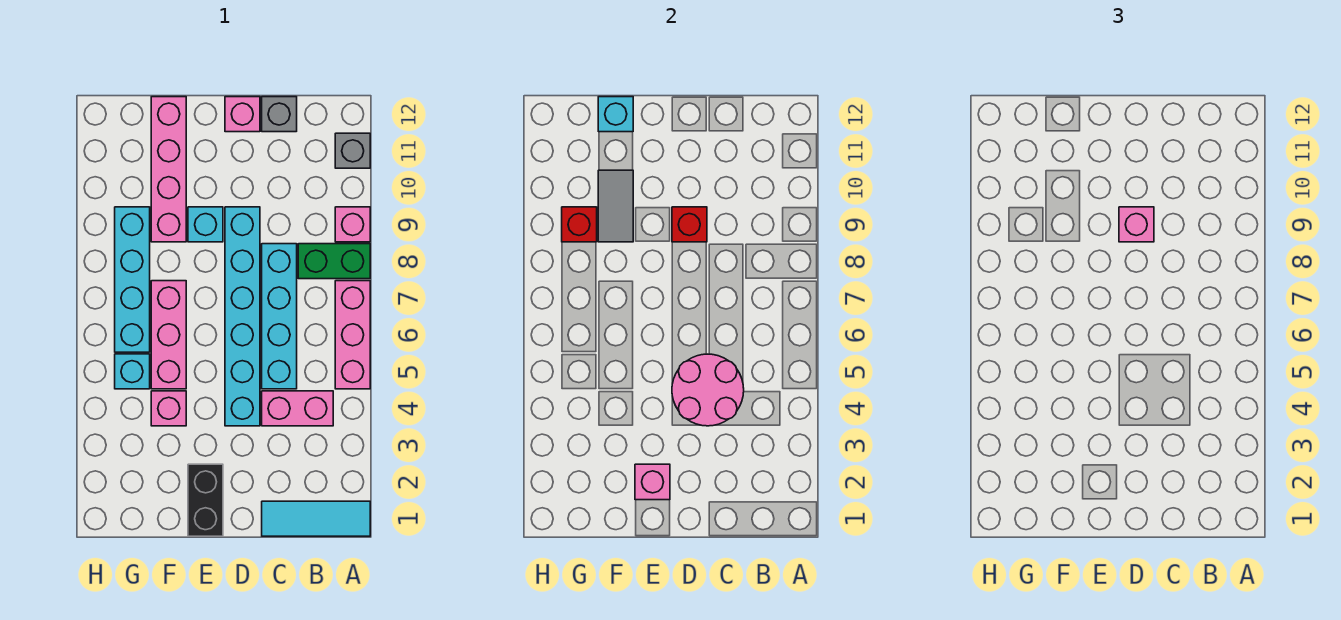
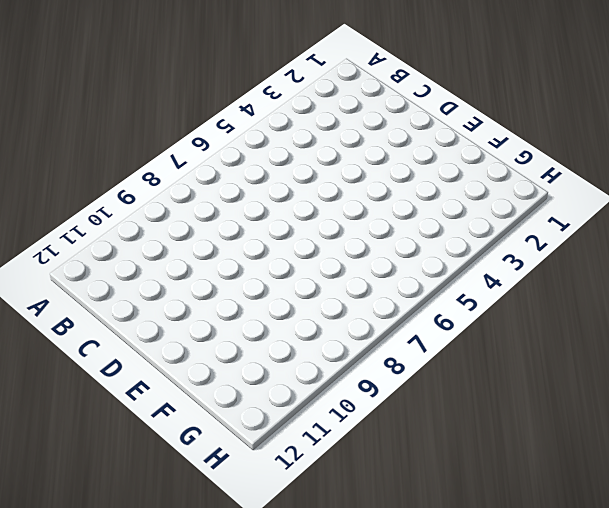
none -> cyan tile A1:C1 level 1
none -> pink brick A5:A7 level 1
none -> green brick A8:B8 level 1

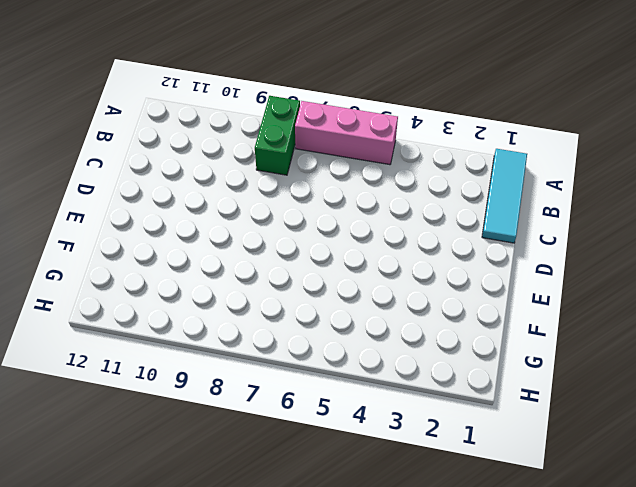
none -> pink brick A9 level 1
none -> grey brick A11 level 1
none -> pink brick B4:C4 level 1

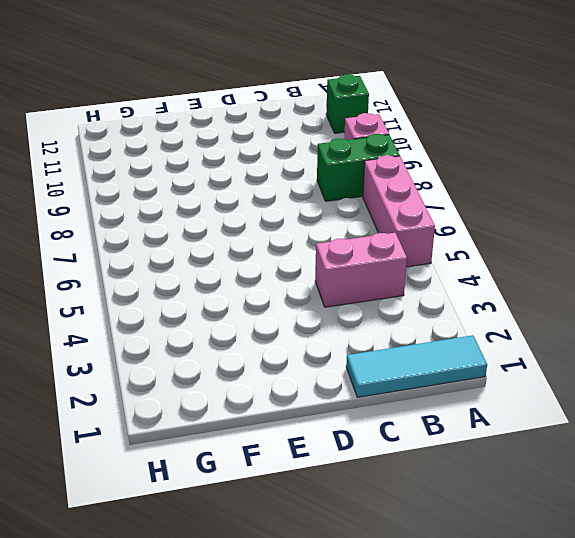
green brick A11 level 1 -> grey brick A11 level 1
none -> cyan brick C5:C8 level 1
none -> grey brick C12 level 1
none -> cyan brick D4:D9 level 1

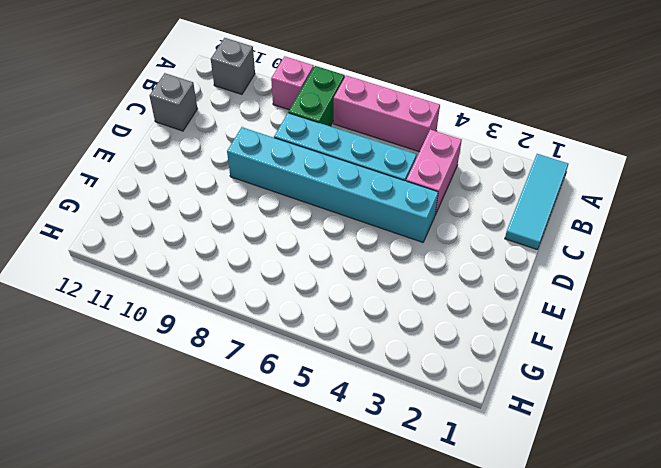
none -> pink brick D12 level 1
none -> black brick E1:E2 level 1
none -> cyan brick E9 level 1

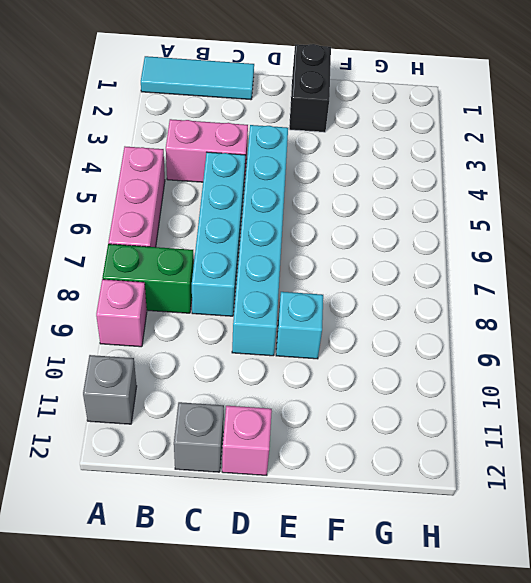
none -> pink brick F4 level 1
none -> pink brick F5:F7 level 1
none -> pink brick F9:F12 level 1

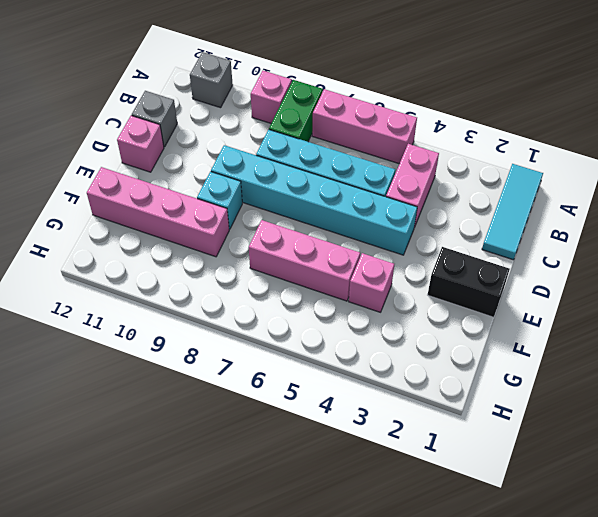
none -> cyan brick G5 level 1
none -> cyan brick G6:G9 level 1
none -> pink round brick C4:D5 level 2

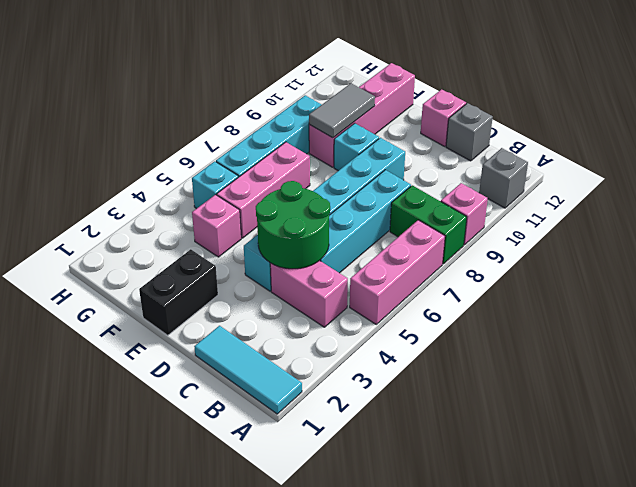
green round brick C4:D5 level 2 -> pink round brick C4:D5 level 2
none -> red brick D9 level 2
none -> pink brick E2 level 2
none -> cyan brick F12 level 2

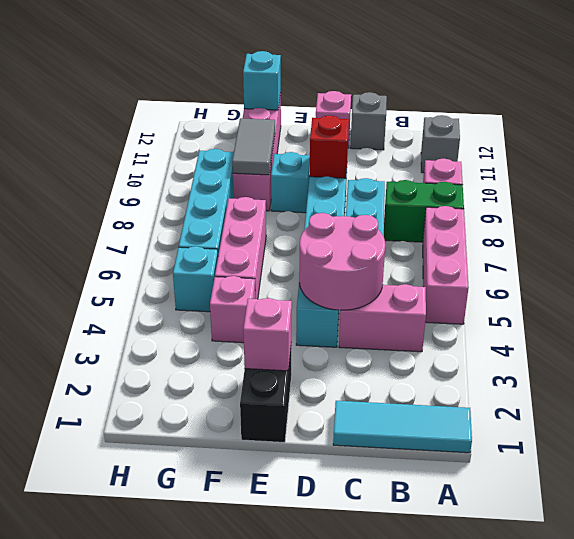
none -> red brick G9 level 2
none -> pink brick D9 level 3

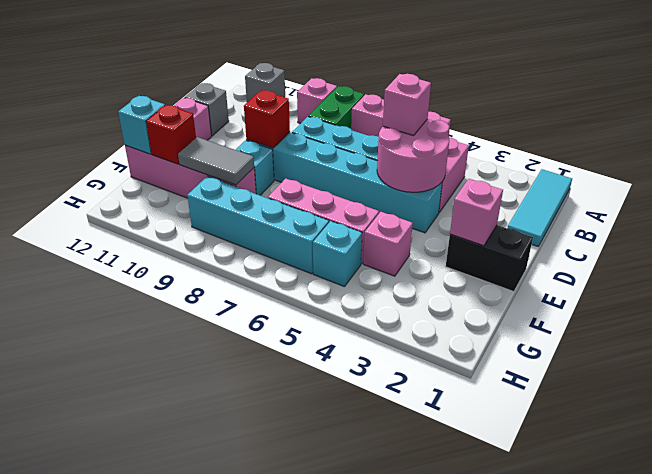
pink brick C5 level 3 -> pink brick D9 level 3
red brick F11 level 2 -> red brick G9 level 2

